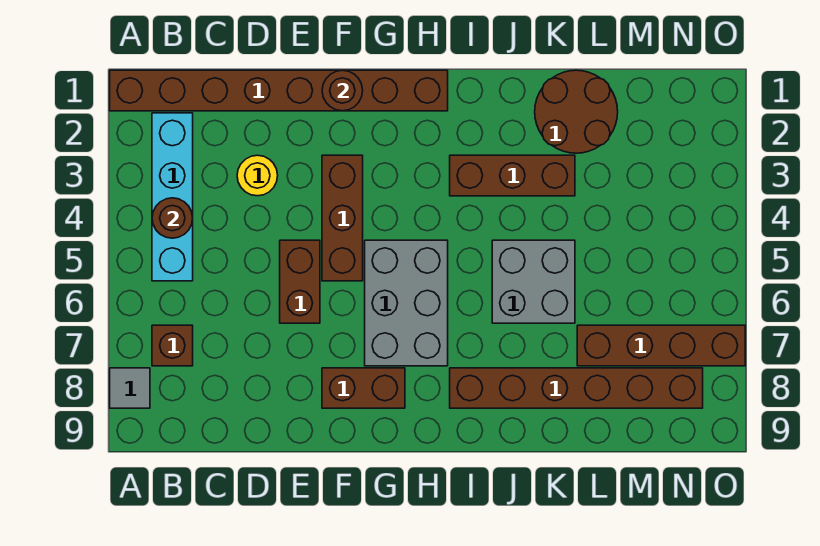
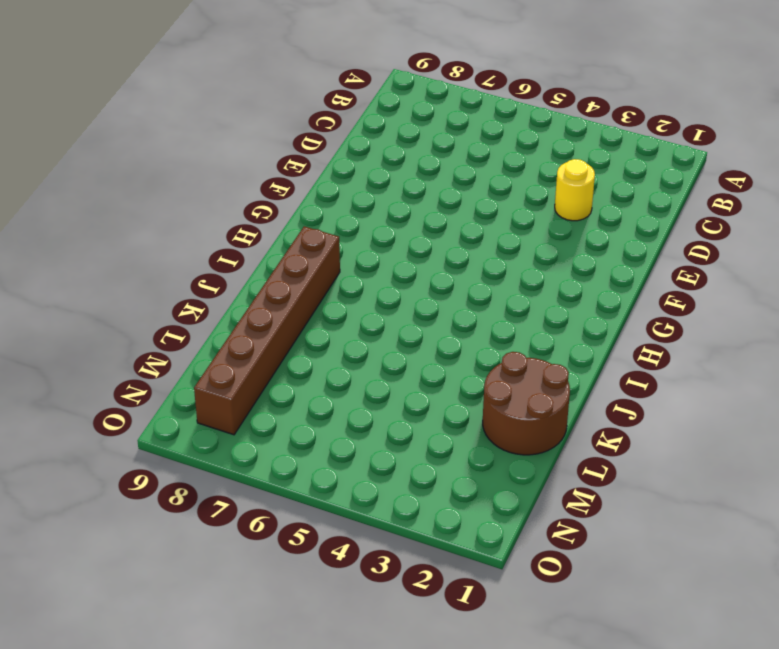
none -> brown brick A1:H1 level 1
none -> grey tile A8 level 1
none -> cyan brick B2:B5 level 1

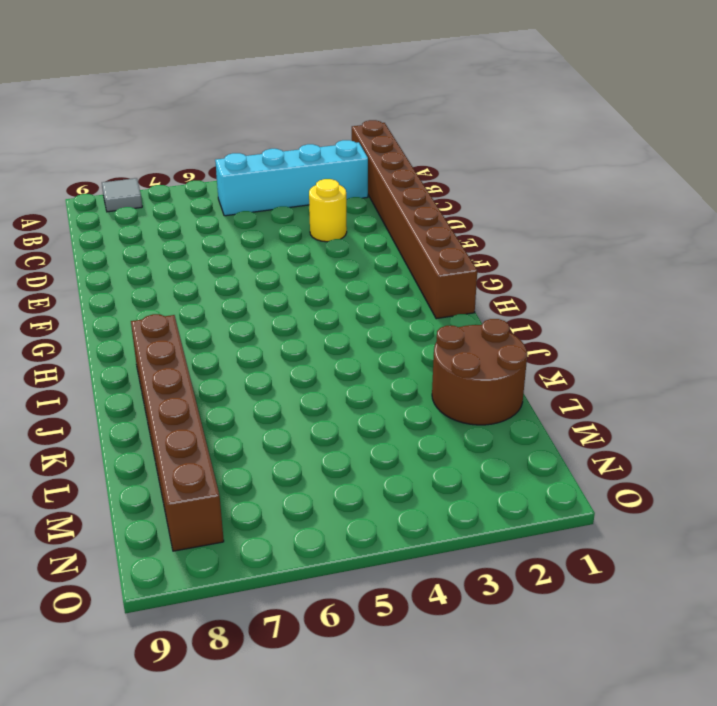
none -> brown brick B7 level 1
none -> brown brick E5:E6 level 1
none -> brown brick F3:F5 level 1

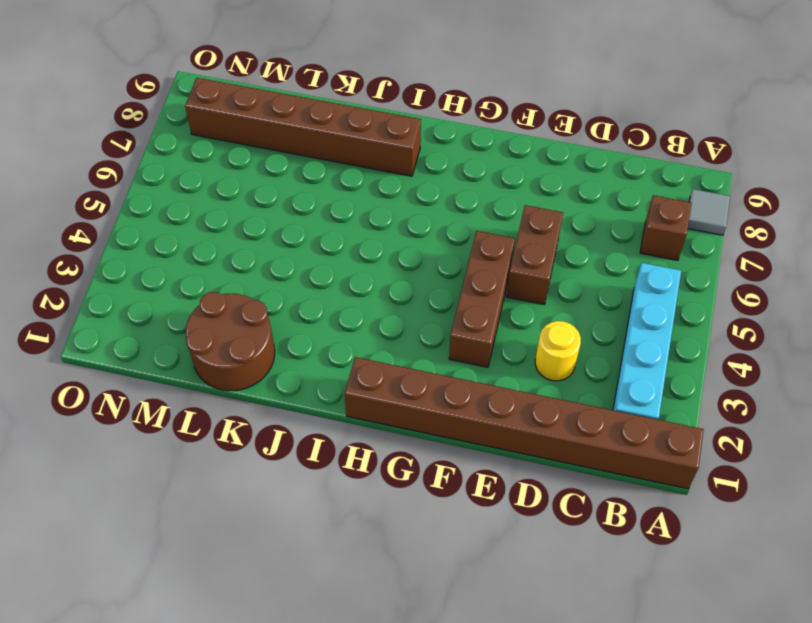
none -> brown brick F8:G8 level 1
none -> grey brick G5:H7 level 1
none -> brown brick I3:K3 level 1

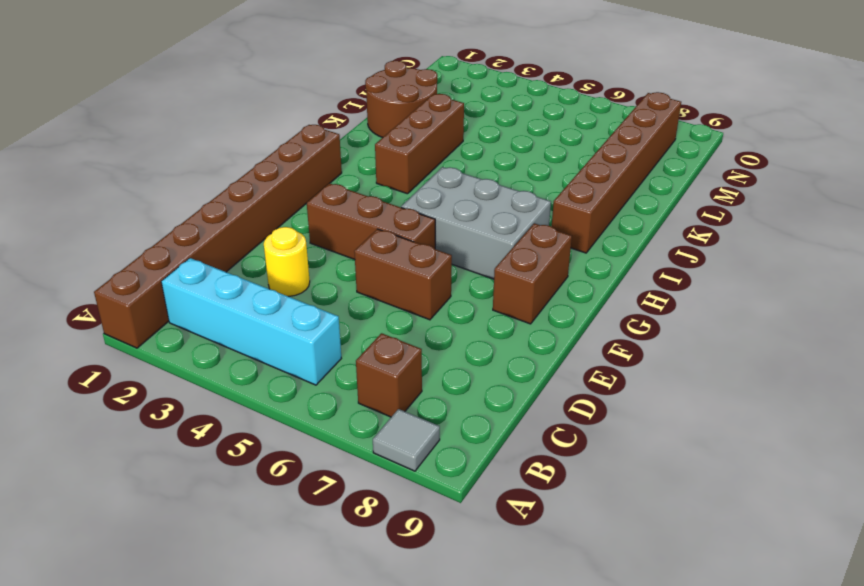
none -> grey brick J5:K6 level 1
none -> brown brick L7:O7 level 1
none -> brown round brick B4 level 2

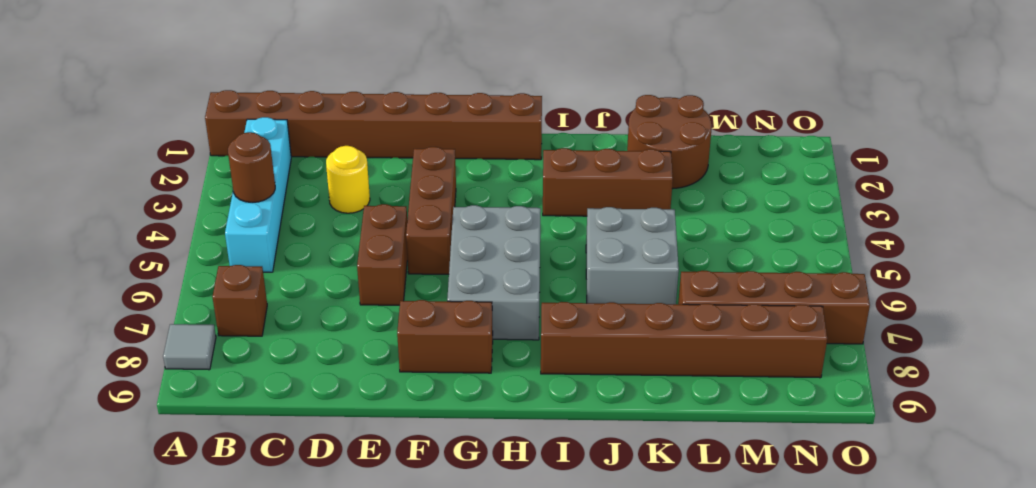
none -> brown round brick F1 level 2

